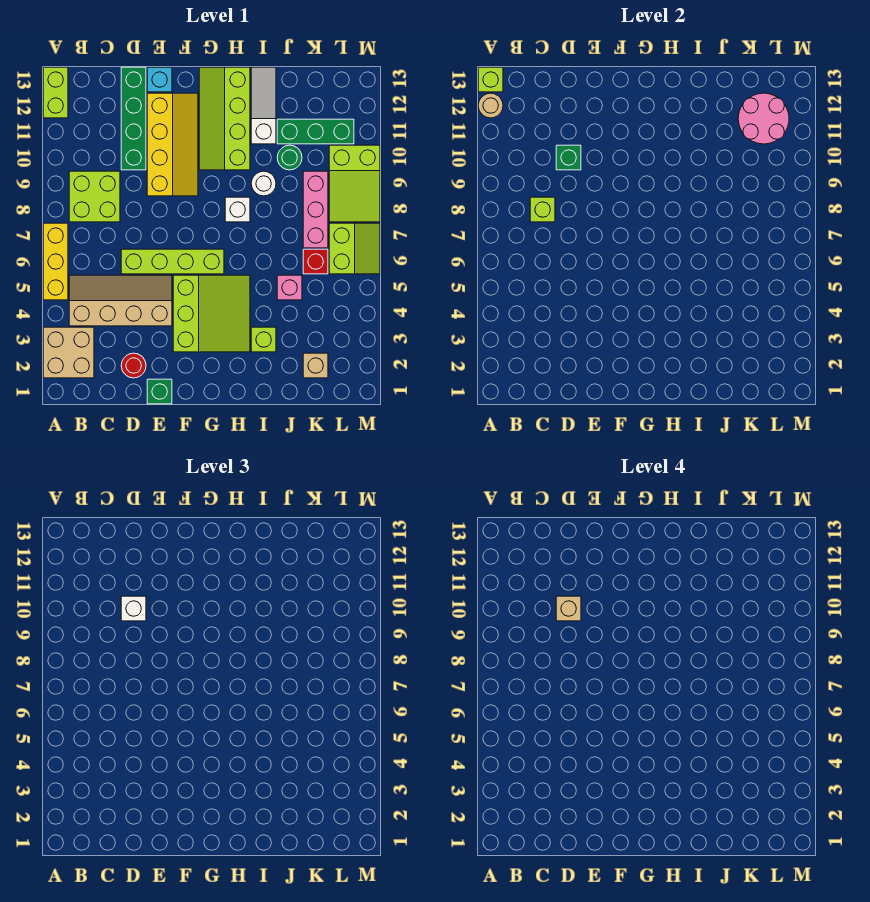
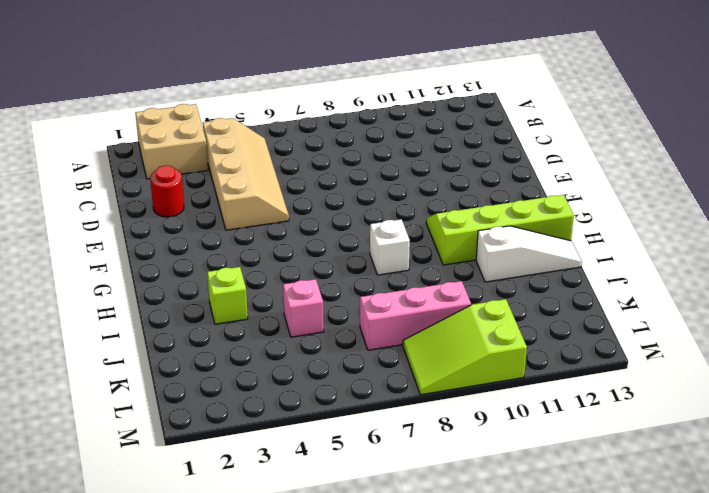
none -> yellow brick A5:A7 level 1
none -> lime brick A12:A13 level 1
none -> lime brick B8:C9 level 1
none -> lime brick D6:G6 level 1

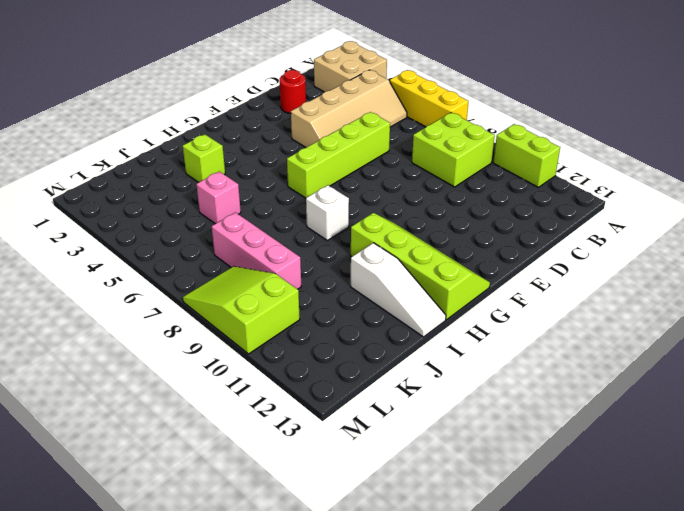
lime brick A10:A11 level 1 -> lime brick A12:A13 level 1
none -> green brick D10:D13 level 1
none -> green brick E1 level 1
none -> yellow slope E9:F12 level 1 top E
none -> cyan brick E13 level 1

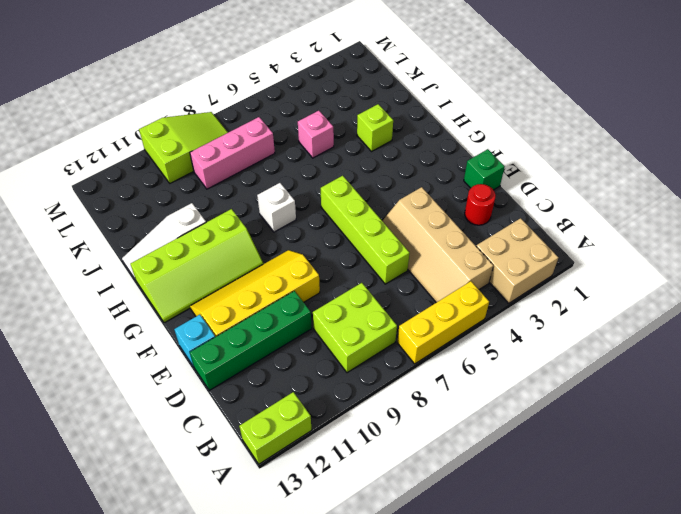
none -> lime slope F3:H5 level 1 top F
none -> white round brick I9 level 1
none -> green round brick J10 level 1
none -> green brick J11:L11 level 1

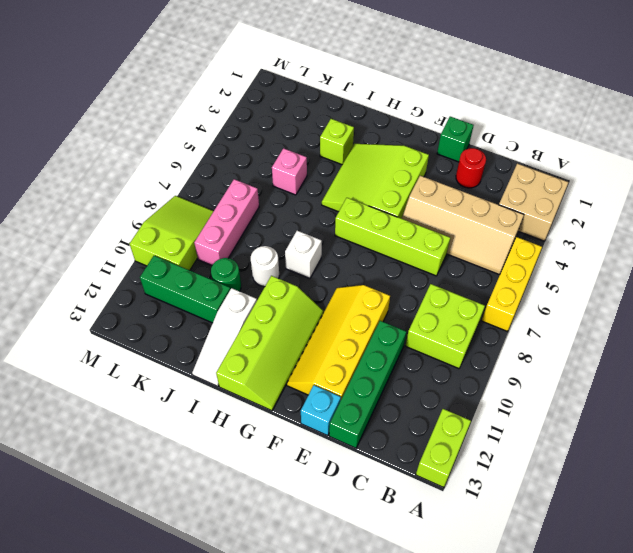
none -> tan brick K2 level 1
none -> red brick K6 level 1
none -> lime slope L6:M7 level 1 top L
none -> tan round brick A12 level 2

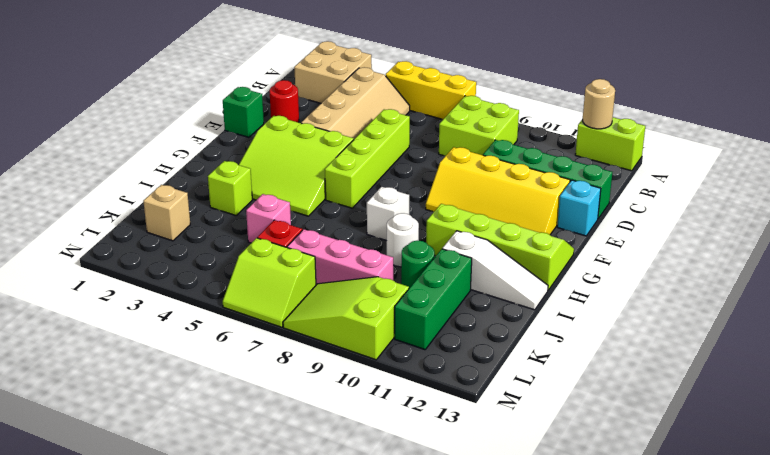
none -> lime brick A13 level 2
none -> lime brick C8 level 2
none -> green brick D10 level 2
none -> pink round brick K11:L12 level 2

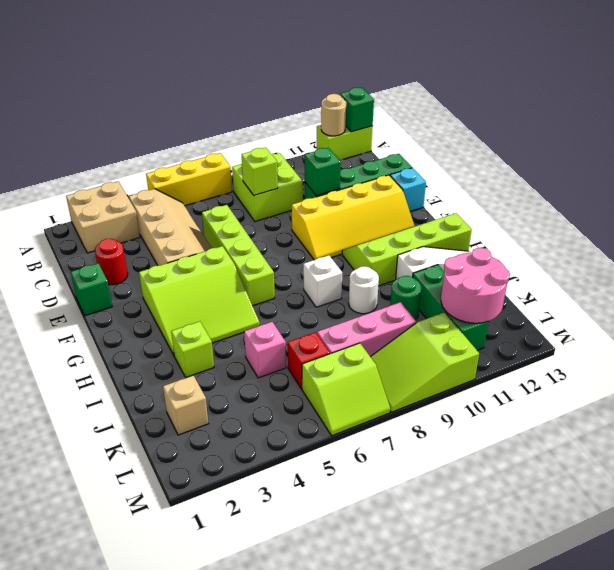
green brick A13 level 2 -> lime brick A13 level 2
none -> white brick D10 level 3
none -> tan brick D10 level 4

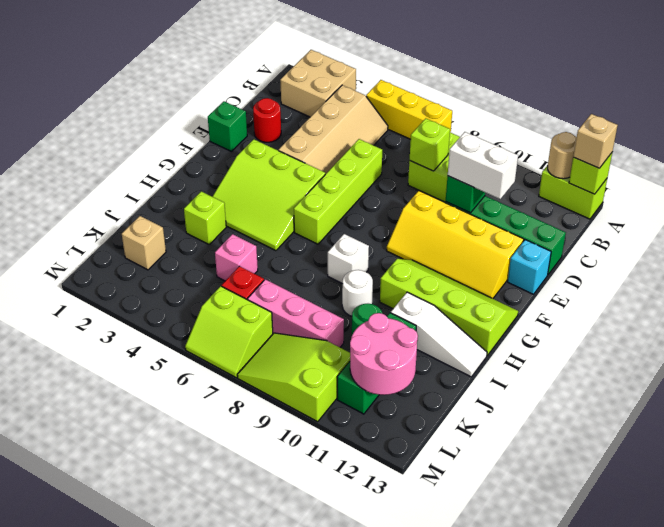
tan brick A13 level 3 -> tan brick D10 level 4
white brick D10:D11 level 3 -> white brick D10 level 3

